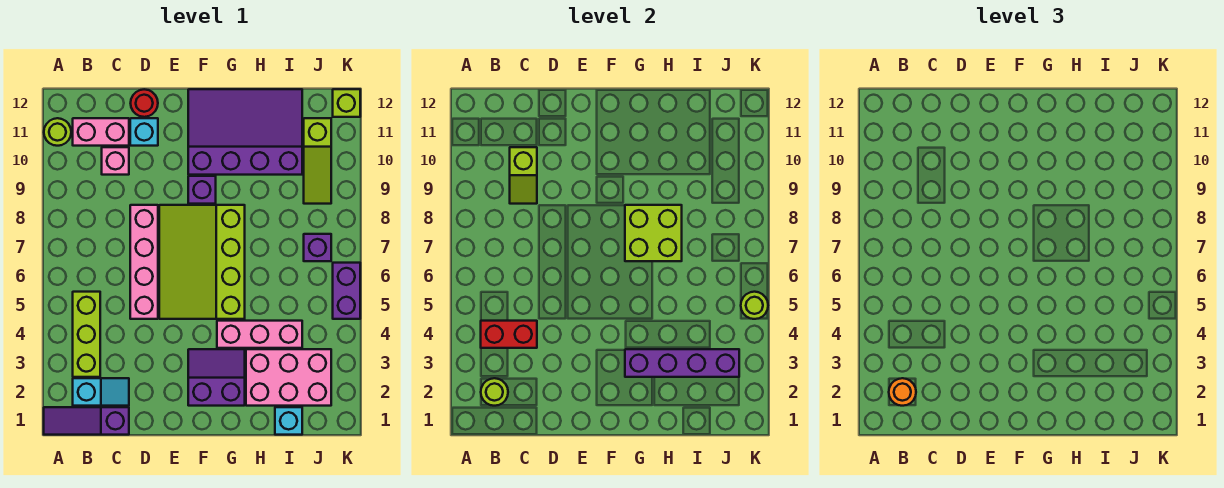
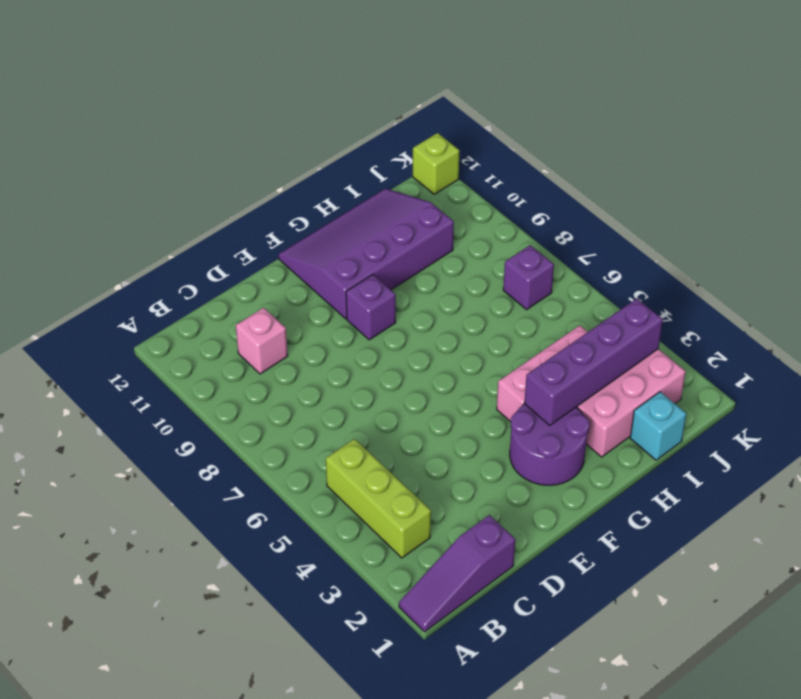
purple round brick F2:G3 level 1 -> purple slope F2:G3 level 1 top 2
none -> lime round brick A11 level 1
none -> cyan slope B2:C2 level 1 top B
none -> pink brick B11:C11 level 1

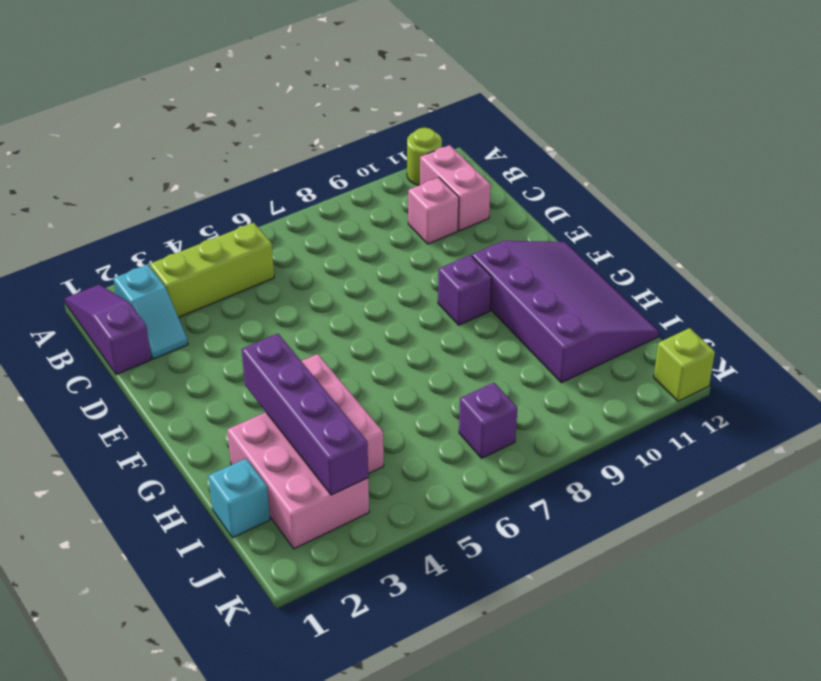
none -> pink brick D5:D8 level 1
none -> cyan brick D11 level 1
none -> red round brick D12 level 1

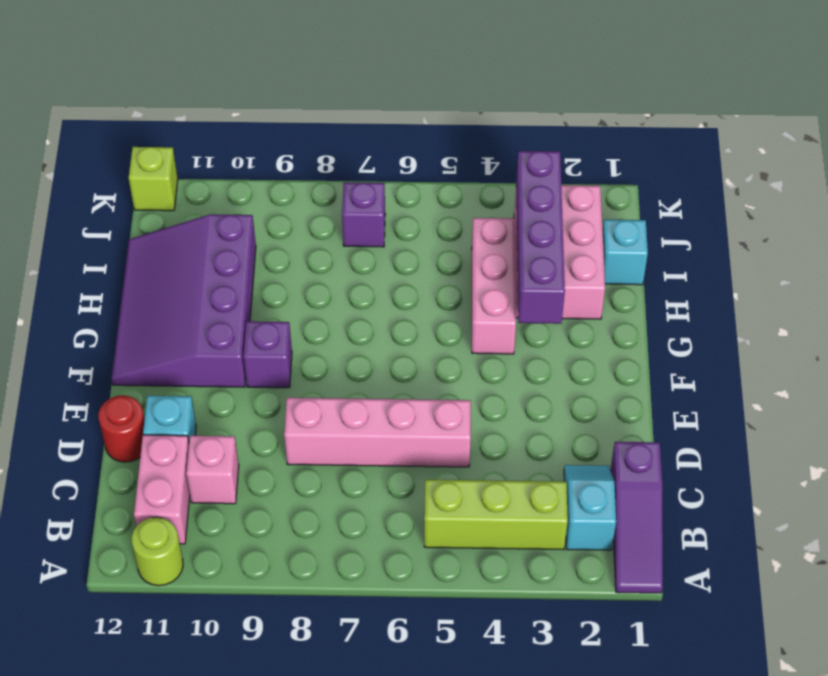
none -> lime slope E5:G8 level 1 top G
none -> purple slope F2:G3 level 1 top 2
none -> lime slope J9:J11 level 1 top 11

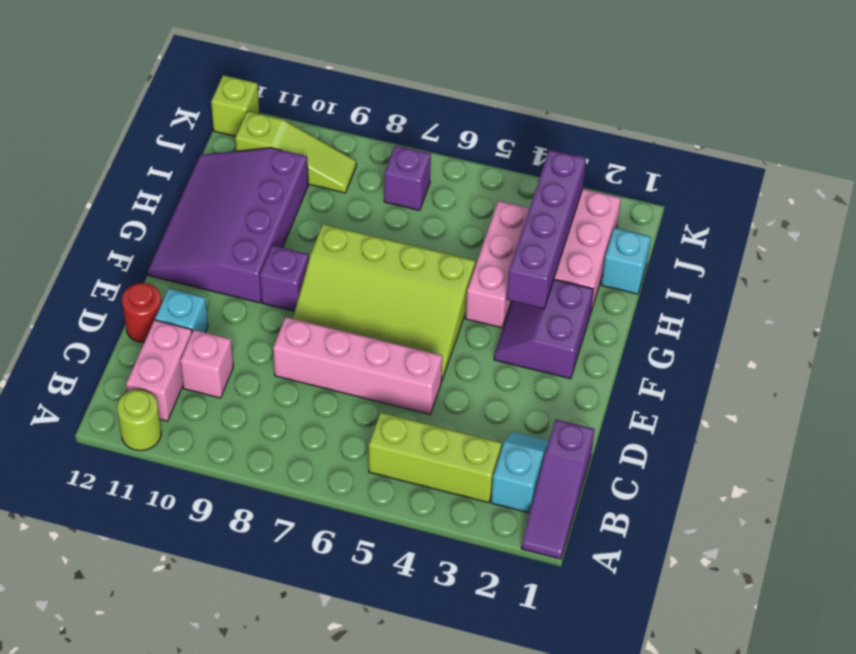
none -> purple brick K5:K6 level 1
none -> lime round brick B2 level 2
none -> red brick B4:C4 level 2

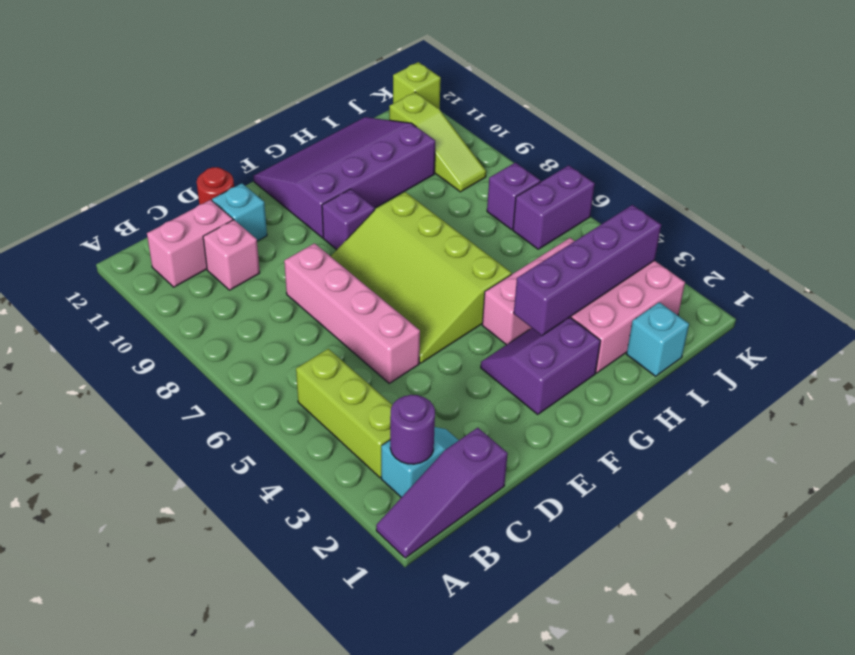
purple round brick B2 level 2 -> lime round brick B2 level 2
purple brick J6:K6 level 1 -> purple brick K5:K6 level 1
none -> lime round brick A11 level 1
none -> red brick B4:C4 level 2
none -> lime slope C9:C10 level 2 top 10

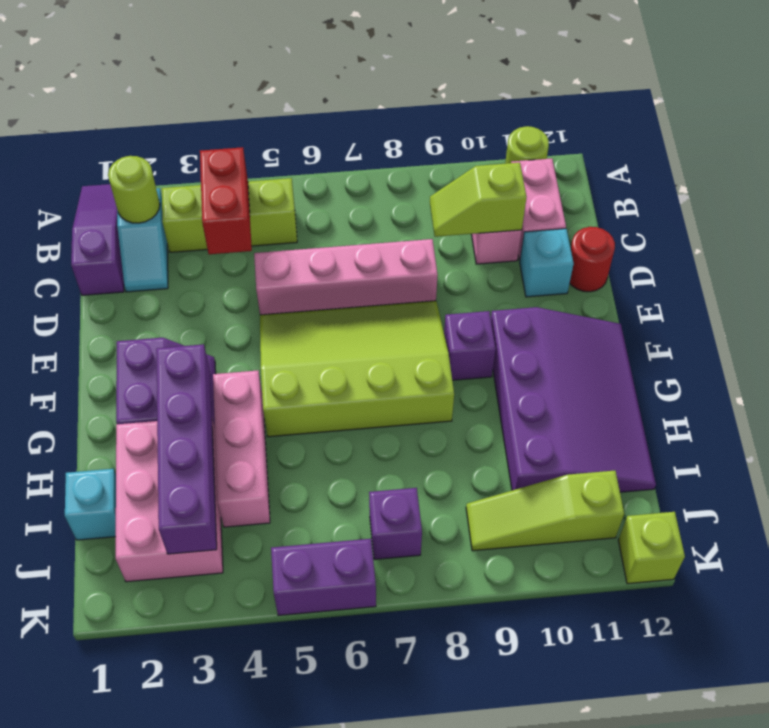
none -> lime brick G7:H8 level 2
none -> lime round brick K5 level 2
none -> orange round brick B2 level 3

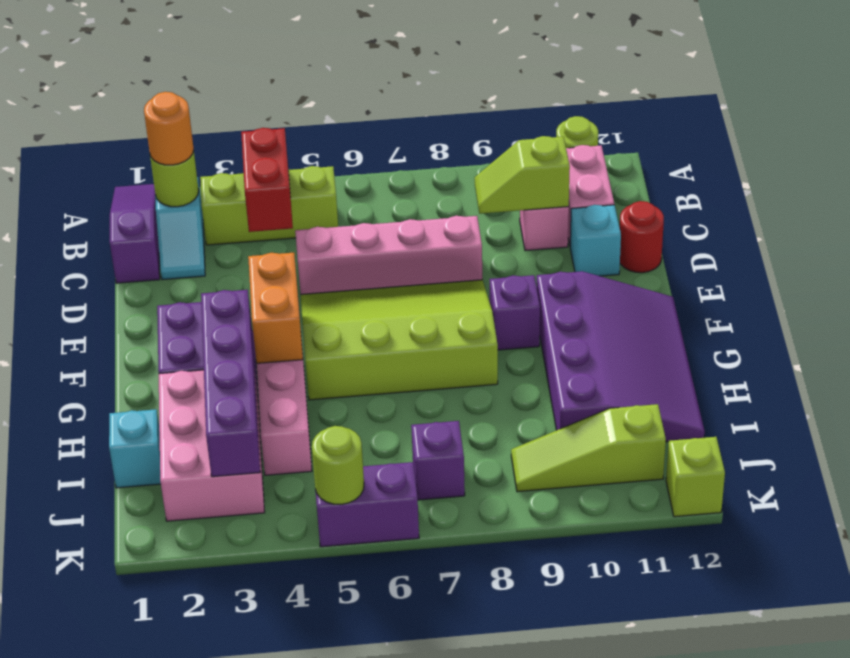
orange brick F4:G4 level 2 -> none
none -> lime brick G7:H8 level 2

